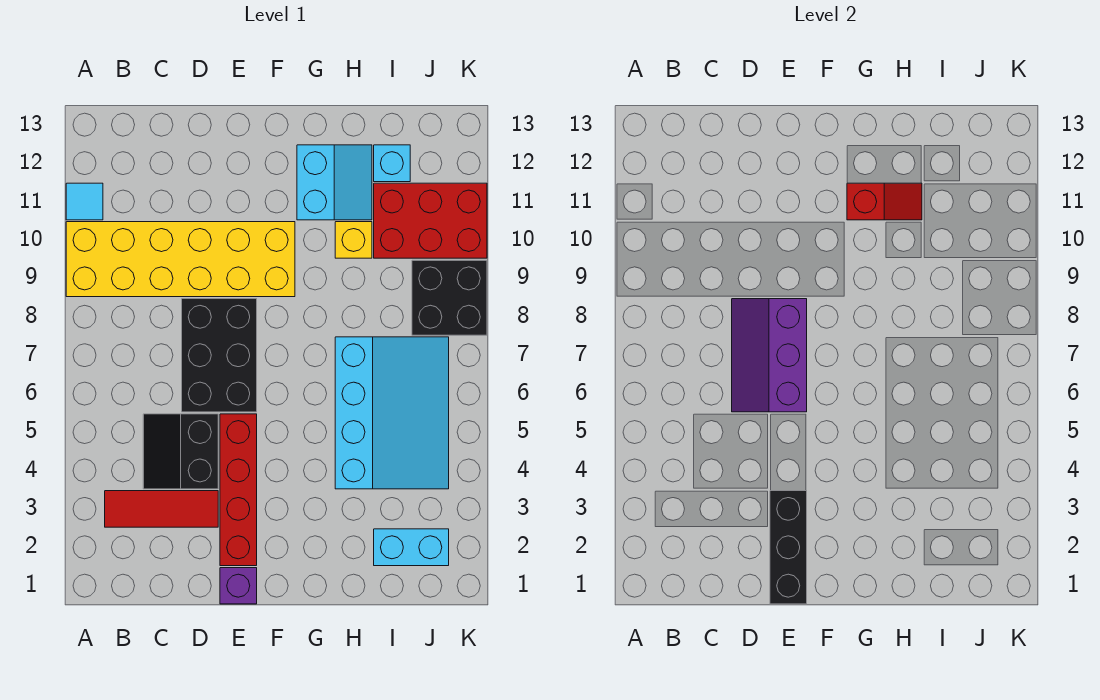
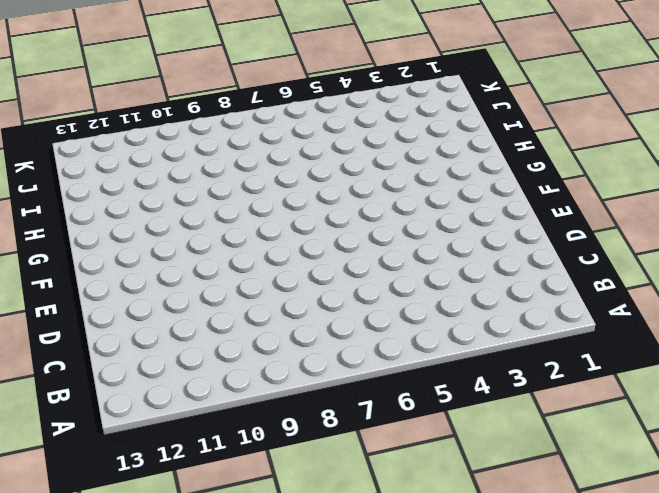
none -> yellow brick A9:F10 level 1
none -> cyan tile A11 level 1
none -> red tile B3:D3 level 1

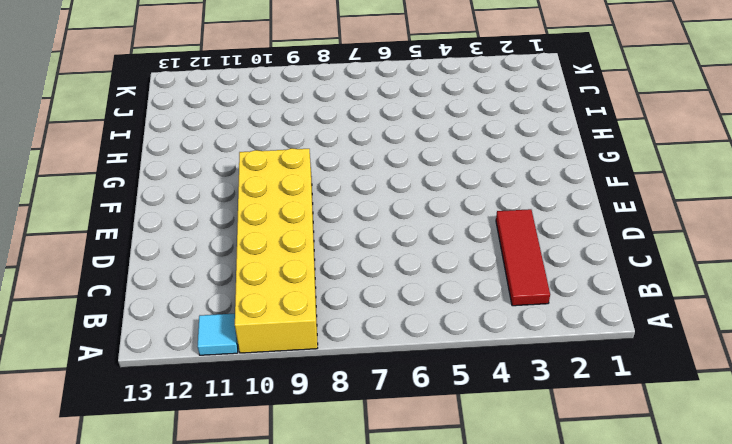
none -> black slope C4:D5 level 1 top D
none -> black brick D6:E8 level 1
none -> purple brick E1 level 1

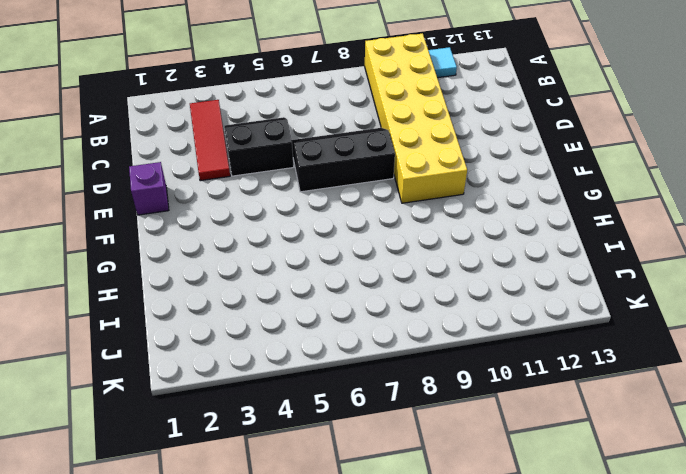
black slope D6:E8 level 1 top E -> black brick D6:E8 level 1
none -> red brick E2:E5 level 1
none -> cyan slope G11:H12 level 1 top G
none -> cyan slope H4:J7 level 1 top H

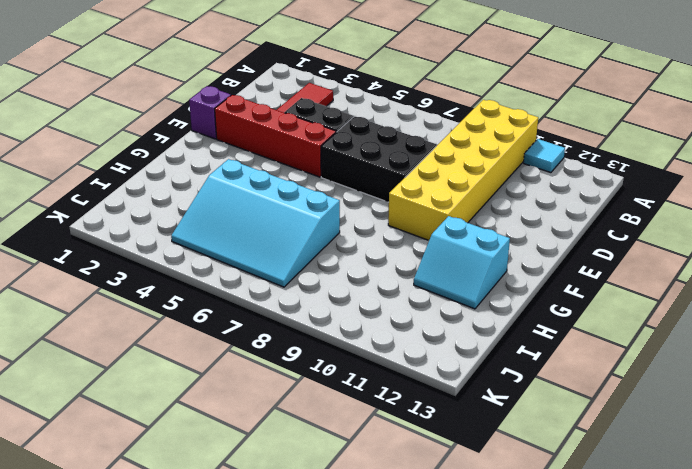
none -> yellow brick H10 level 1
none -> cyan brick I2:J2 level 1
none -> red brick I10:K11 level 1

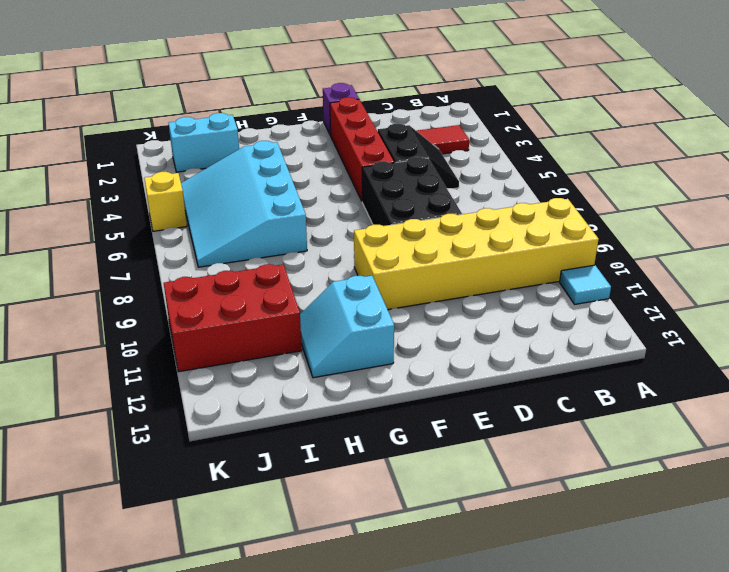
yellow brick K5 level 1 -> yellow brick H10 level 1
none -> cyan brick I12 level 1
none -> black brick J8:K9 level 1
none -> purple slope D6:E8 level 2 top E

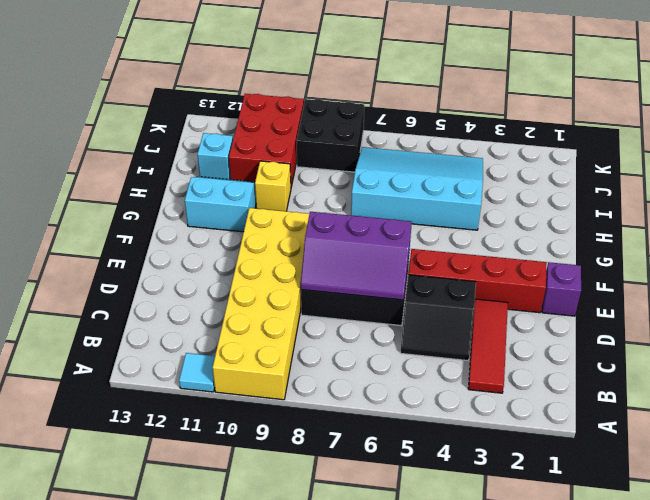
none -> cyan brick I2:J2 level 1
none -> black brick E1:E3 level 2
none -> red slope G11:H11 level 2 top G

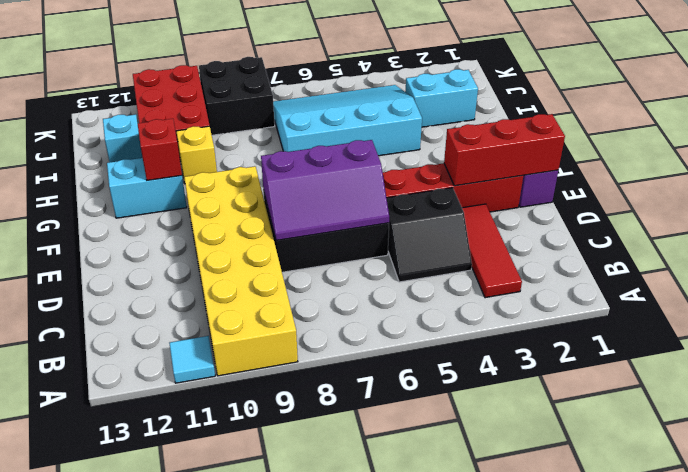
red brick E1:E3 level 2 -> black brick E1:E3 level 2
cyan brick I2:I3 level 1 -> cyan brick I2:J2 level 1

